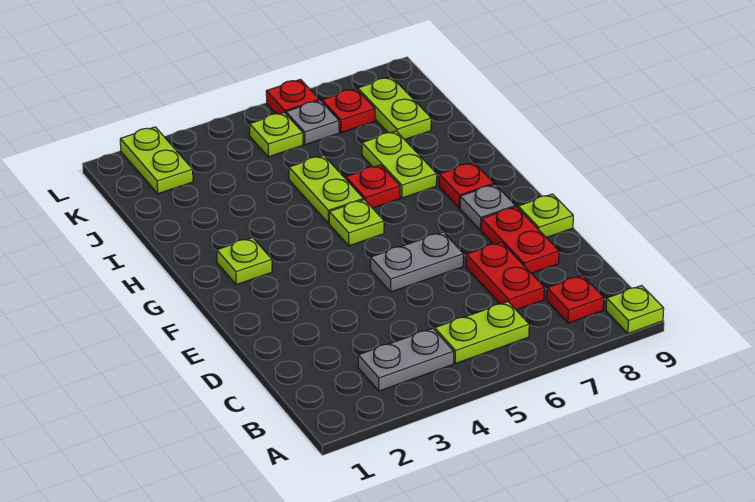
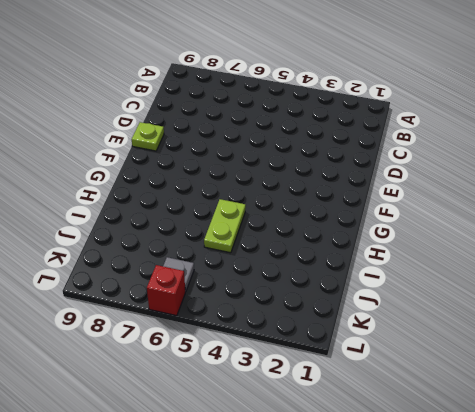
red brick L6 level 1 -> red plate L6 level 1
none -> lime plate A9 level 1
none -> grey plate B3:B4 level 1
none -> lime plate B5:B6 level 1

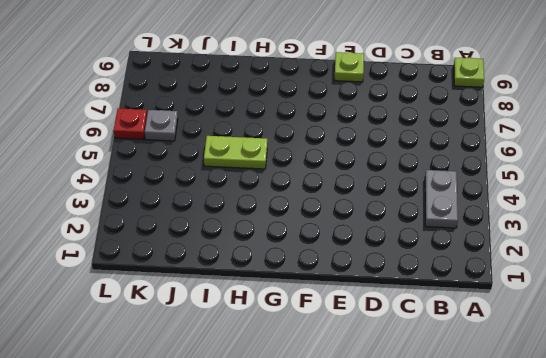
none -> lime plate B5:B6 level 1
none -> red plate B8 level 1
none -> red plate C7:D7 level 1

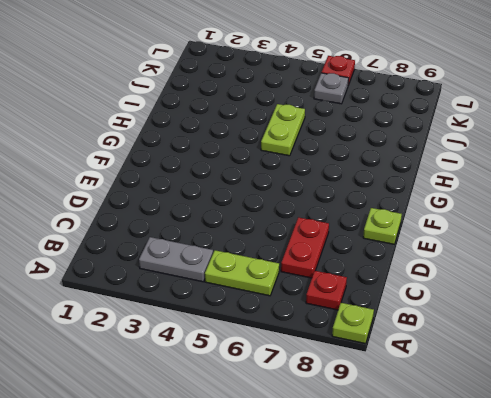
none -> red plate D8:E8 level 1
none -> grey plate E5:E6 level 1
none -> grey plate F8 level 1

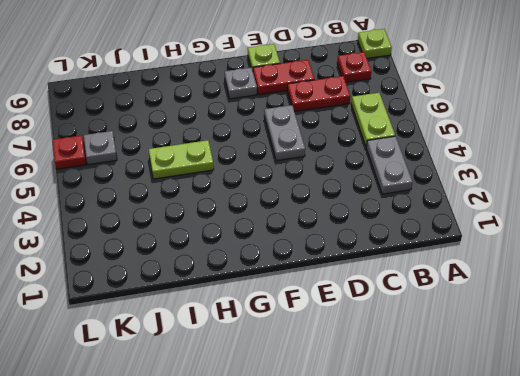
none -> lime plate G2 level 1
none -> lime plate G5 level 1
none -> red plate G8 level 1

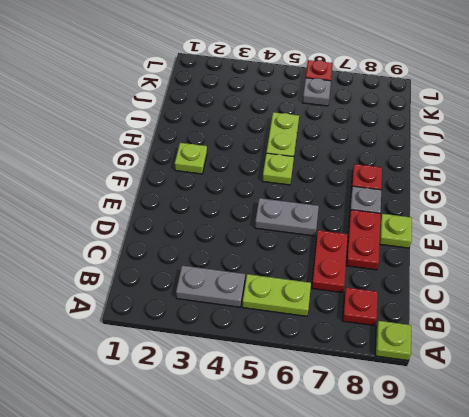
none -> red plate H6 level 1
none -> lime plate H7:I7 level 1
none -> lime plate J8:K8 level 1

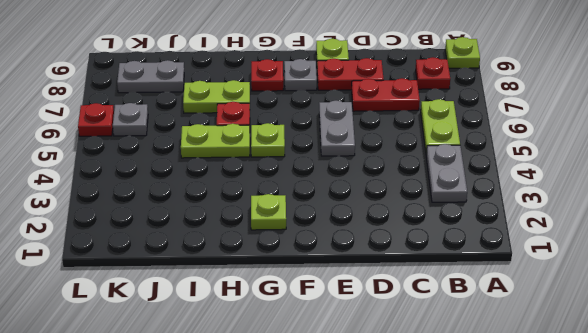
grey plate J8:K8 level 1 -> lime plate J8:K8 level 1
none -> lime plate K2:L2 level 1
none -> lime plate K5 level 1
none -> red plate K7 level 1

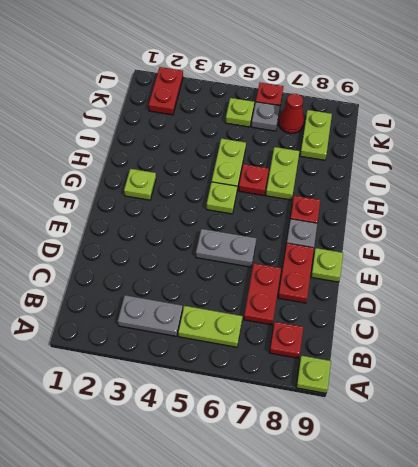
red plate K2:L2 level 1 -> lime plate K2:L2 level 1
red cone K7 level 1 -> red plate K7 level 1

